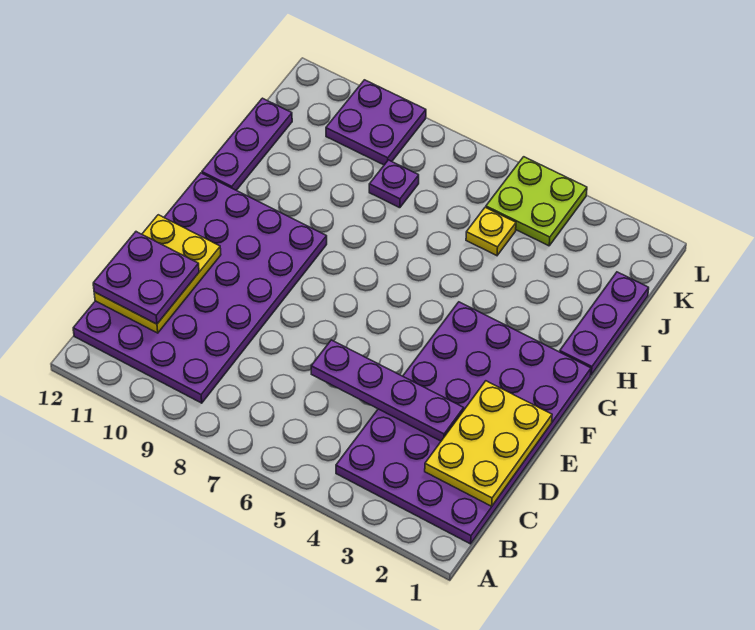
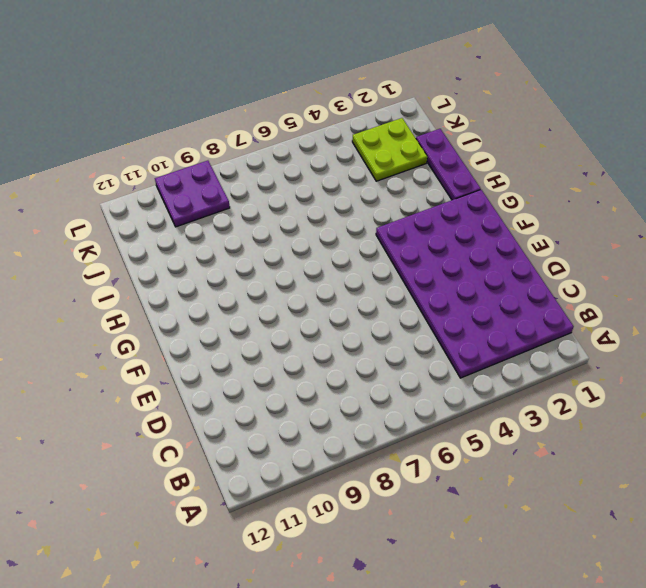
lime plate J2:K3 level 1 -> lime plate K4:L5 level 1
none -> purple plate B9:G12 level 1
none -> purple plate H12:J12 level 1
none -> yellow plate J5 level 1

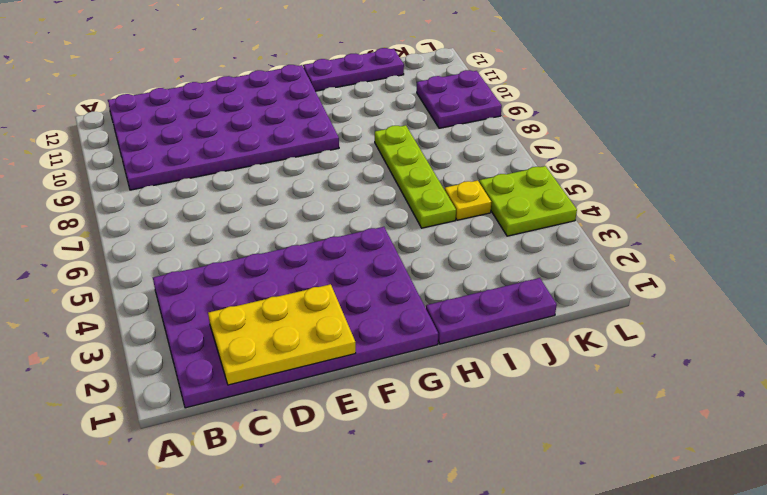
lime plate I5:I8 level 1 -> none
none -> purple plate J8 level 1
none -> yellow plate C11:E12 level 2
none -> purple plate D3:D6 level 2

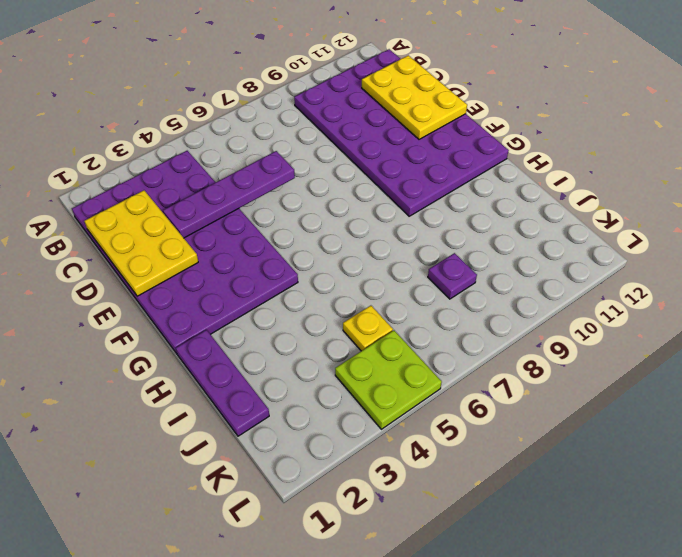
none -> purple plate H12:J12 level 1
none -> purple plate K9:L10 level 1
none -> purple plate C11:D12 level 3

